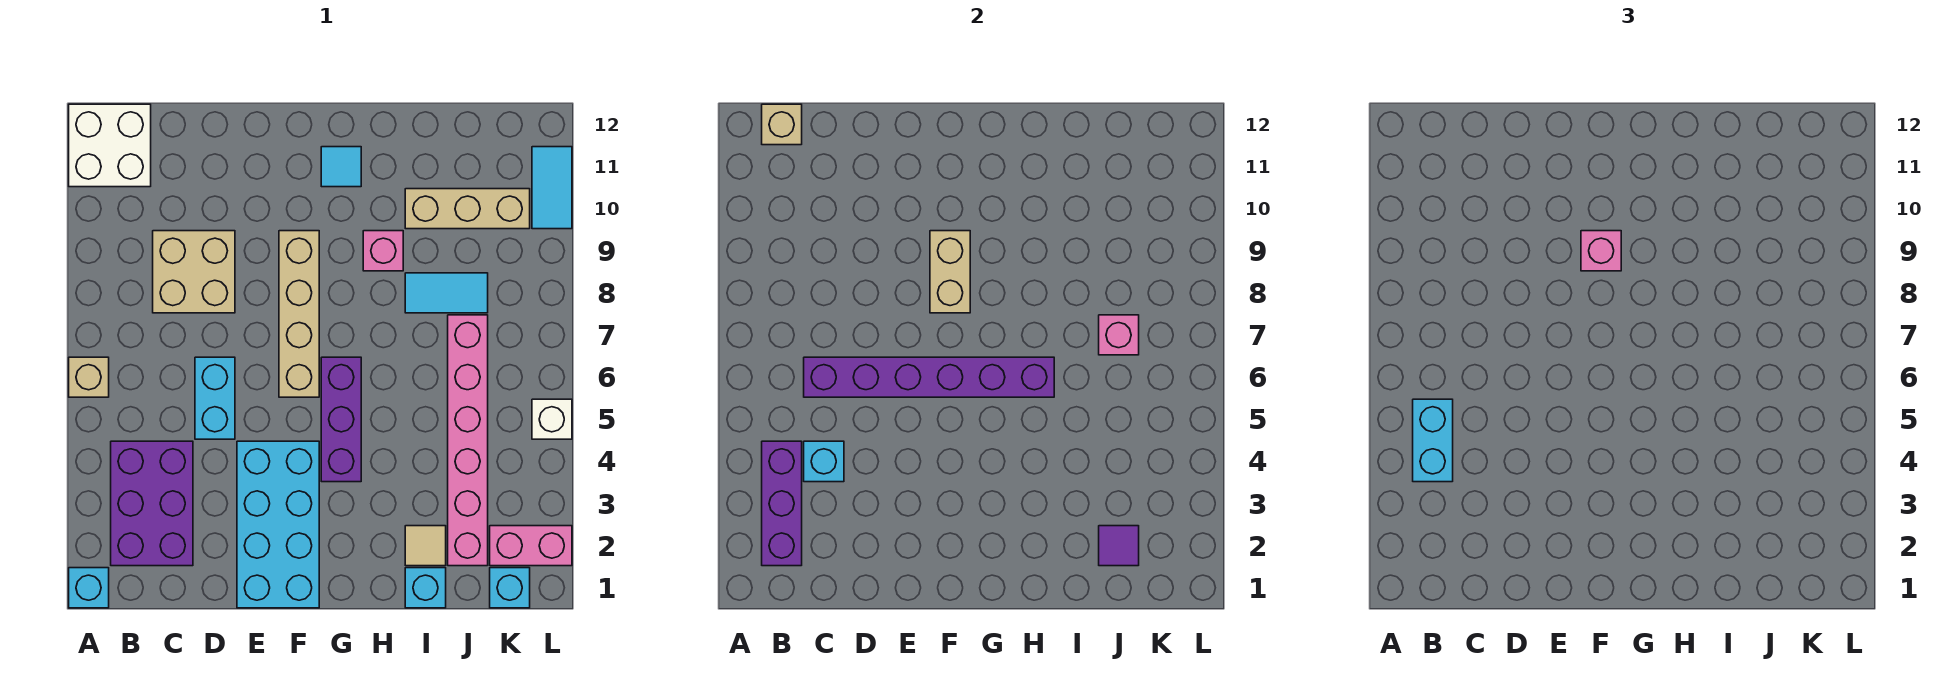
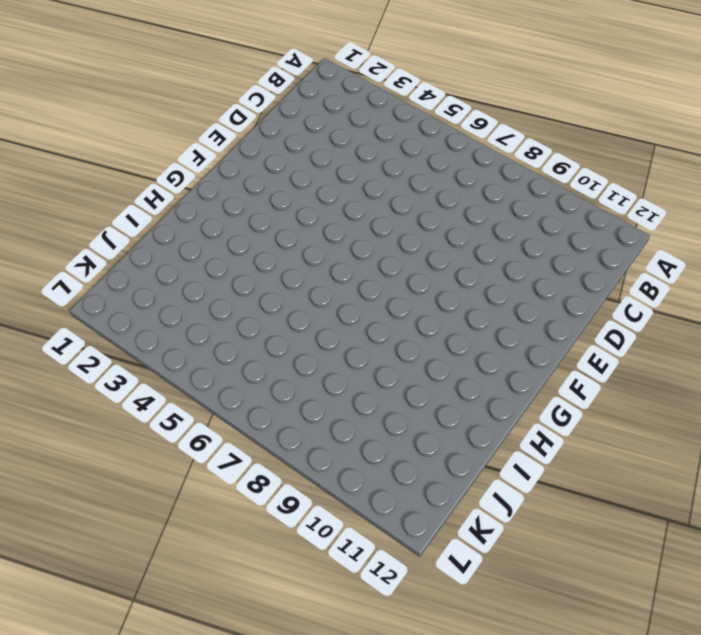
none -> cyan brick A1 level 1
none -> tan brick A6 level 1
none -> white brick A11:B12 level 1

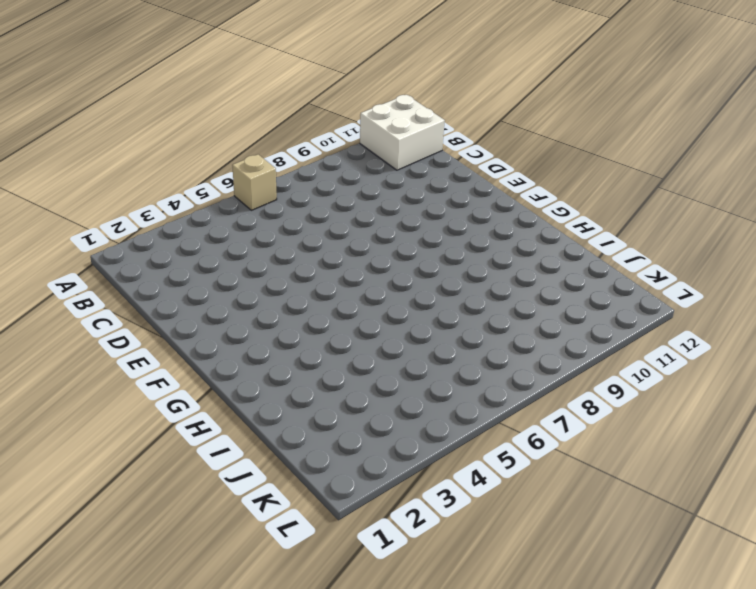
none -> cyan brick A1 level 1
none -> purple brick B2:C4 level 1
none -> tan brick C8:D9 level 1

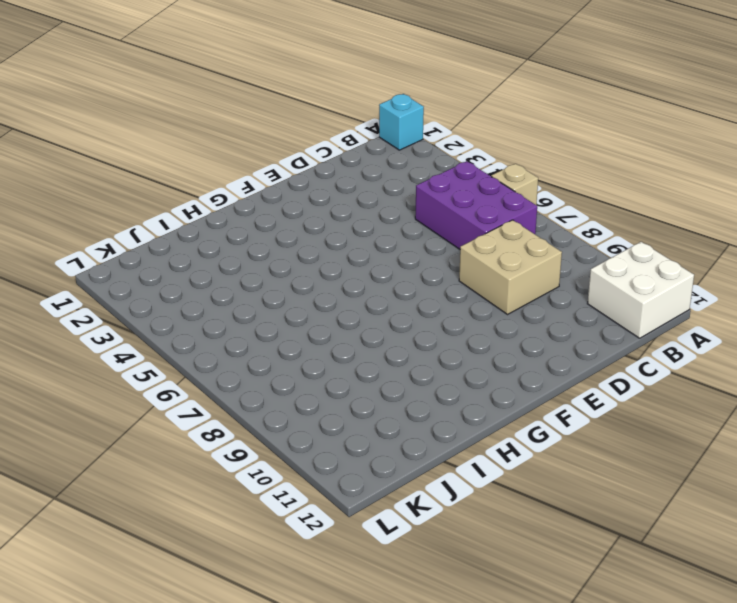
purple brick B5:C7 level 1 -> purple brick B2:C4 level 1
none -> cyan brick D5:D6 level 1
none -> cyan brick E1:F4 level 1
none -> tan brick F6:F9 level 1

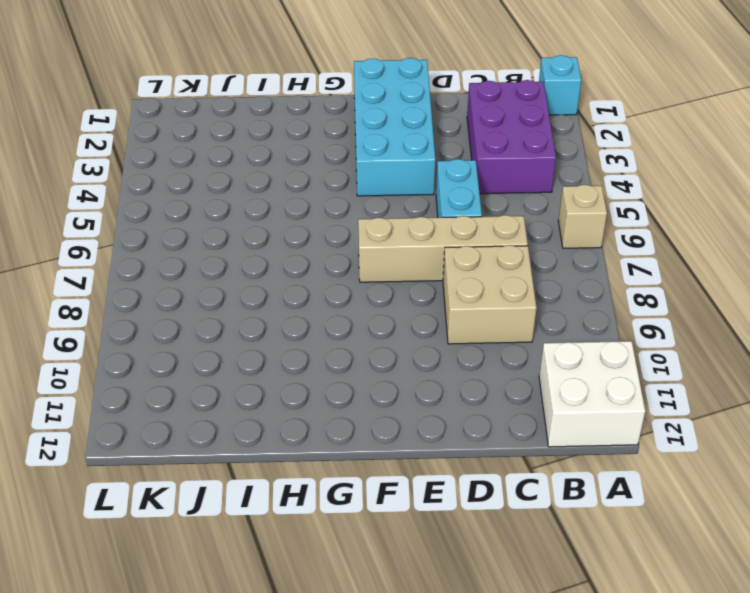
tan brick C7:F7 level 1 -> tan brick F6:F9 level 1
none -> purple brick G4:G6 level 1
none -> cyan tile G11 level 1
none -> pink brick H9 level 1

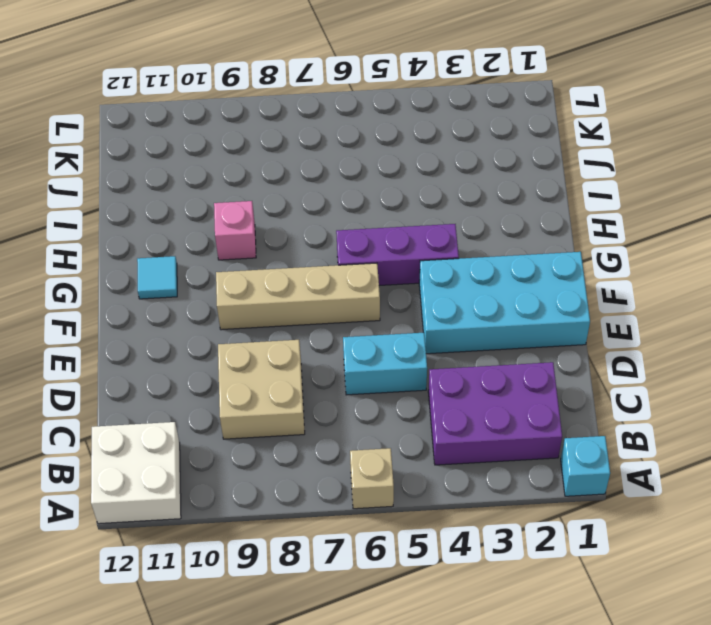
none -> cyan brick I1 level 1
none -> tan tile I2 level 1
none -> cyan tile I8:J8 level 1

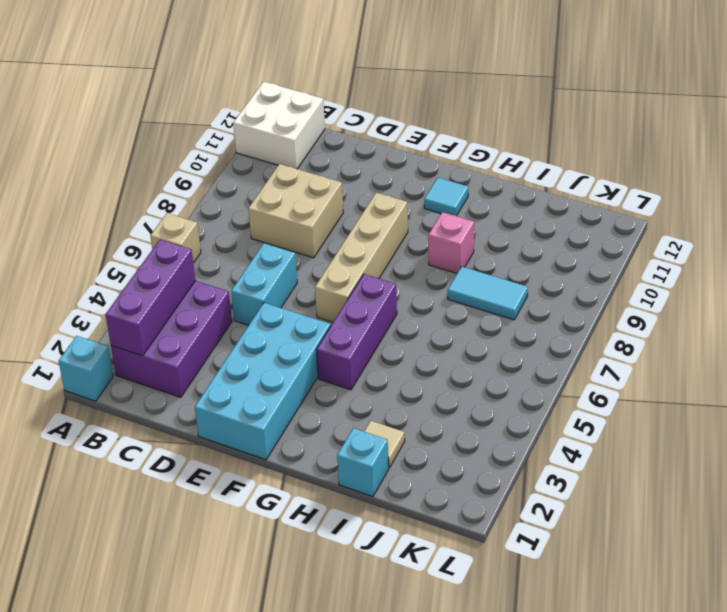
none -> tan brick I10:K10 level 1
none -> pink brick J2:J7 level 1
none -> cyan brick K1 level 1

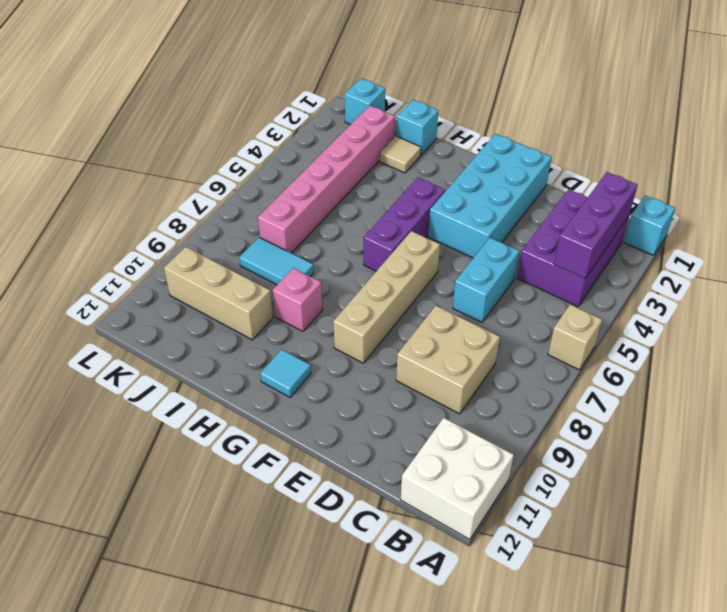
none -> pink brick K2:L2 level 1
none -> white brick L5 level 1
none -> cyan tile L10:L11 level 1

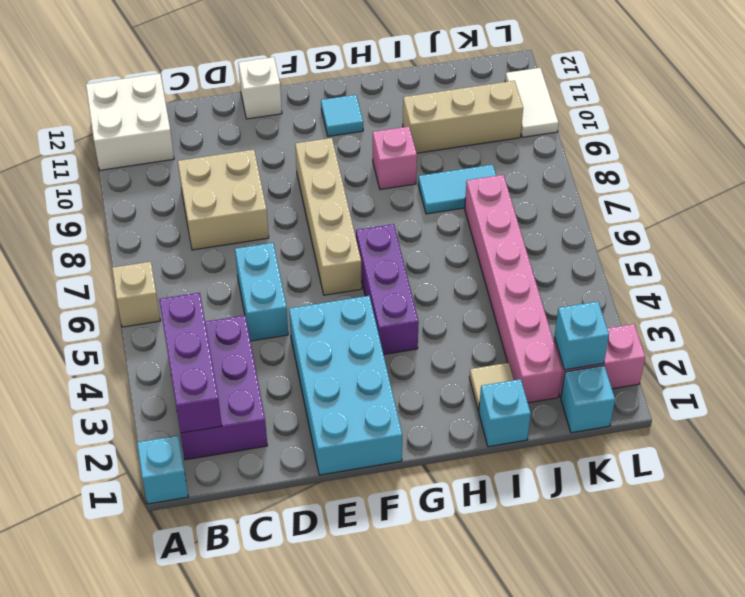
white brick E12 level 1 -> white brick L5 level 1
cyan brick K2 level 2 -> cyan brick C4 level 2
white tile L10:L11 level 1 -> cyan tile L10:L11 level 1
none -> tan brick B12 level 2
none -> purple brick C6:H6 level 2
none -> tan brick F8:F9 level 2

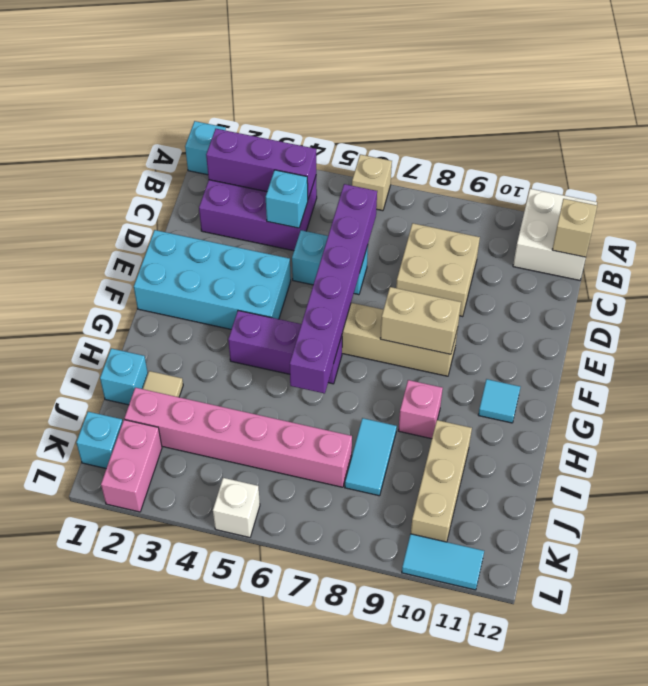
none -> purple tile J2 level 2
none -> pink brick J7 level 2
none -> cyan brick B4:B5 level 3

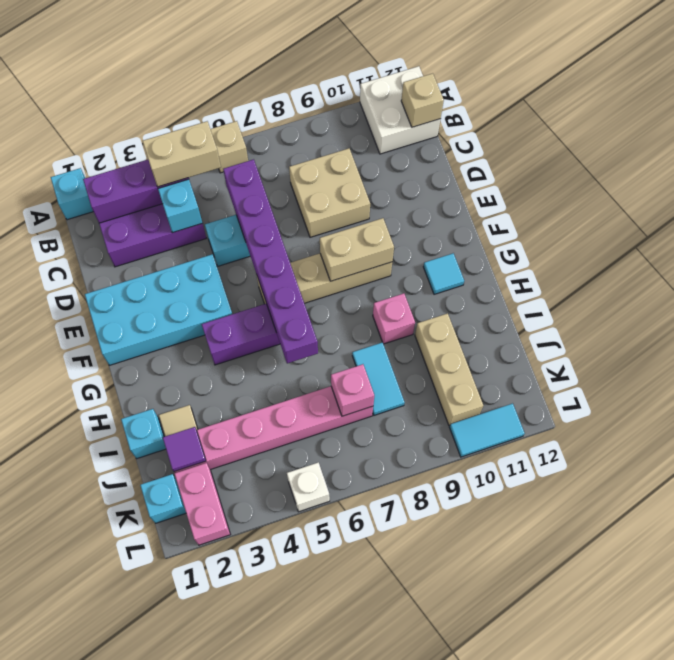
tan brick B4:B5 level 3 -> cyan brick B4:B5 level 3
none -> pink brick F9 level 3

